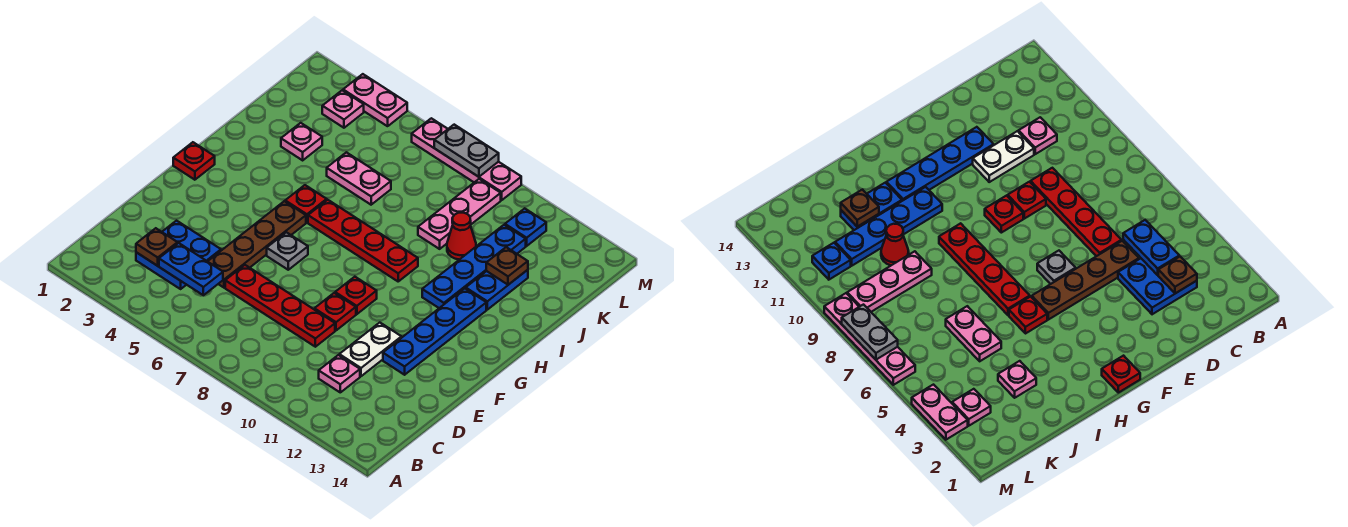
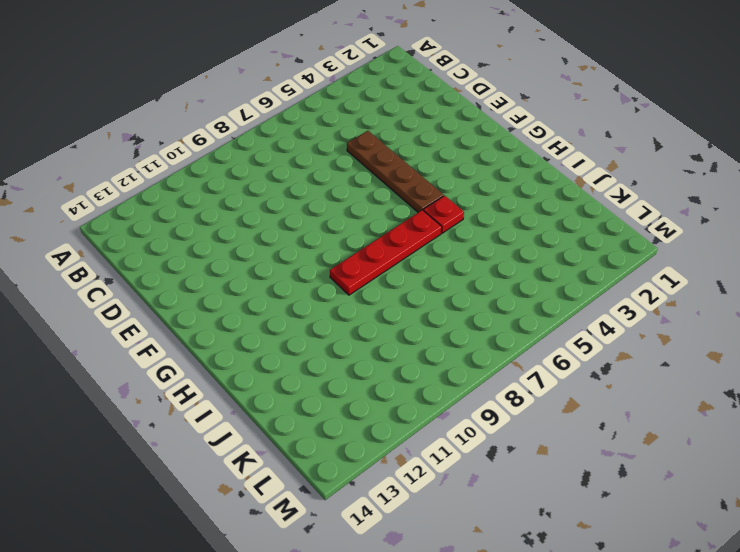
none -> blue plate C3:D4 level 1
none -> pink plate C11 level 1
none -> red plate D6:D9 level 1

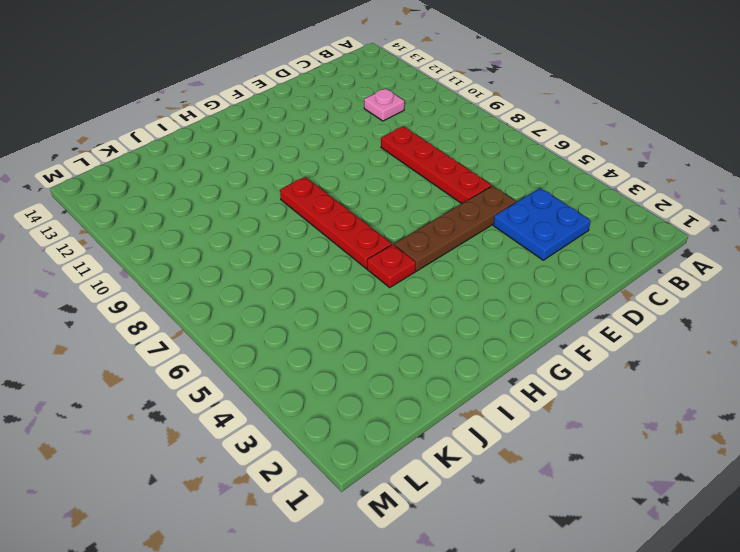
none -> white plate D11:E11 level 1
none -> red plate E9 level 1
none -> blue plate E12:H12 level 1

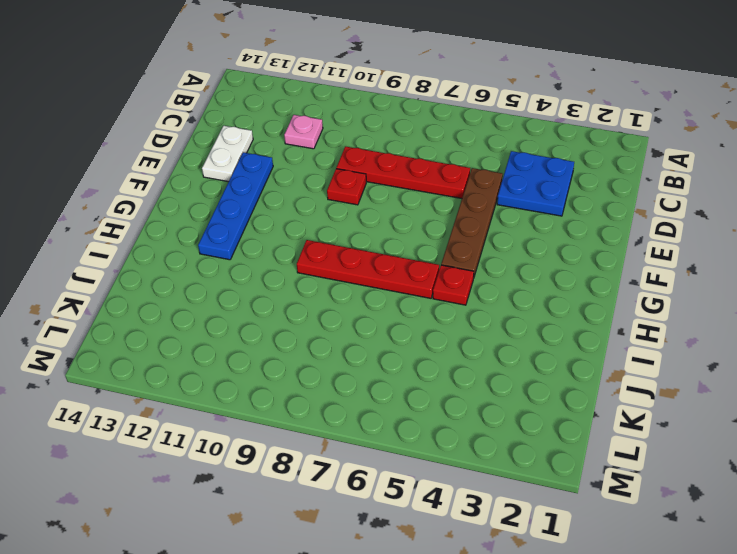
white plate D13:E13 level 1 -> white plate D11:E11 level 1
none -> grey plate F6 level 1
none -> red plate F9 level 1
none -> red plate G1 level 1

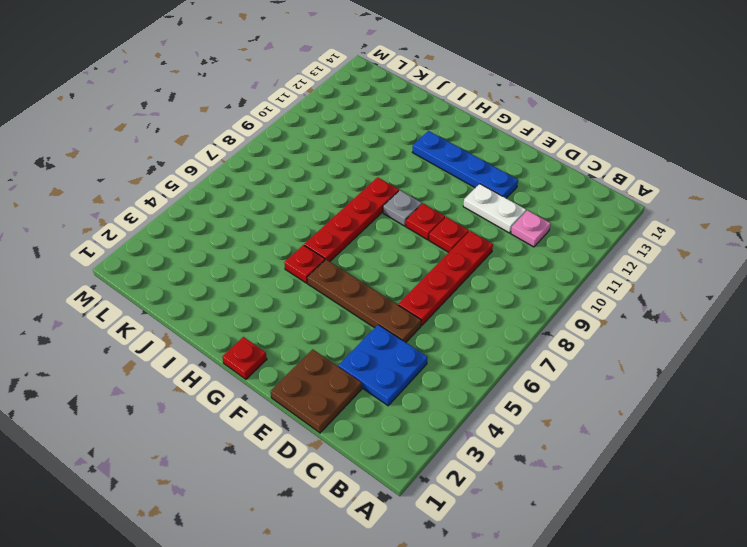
brown plate D1:E2 level 1 -> none
grey plate G9 level 1 -> grey plate F6 level 1
none -> blue plate H11:K11 level 1
none -> blue plate I12:J12 level 1
none -> pink plate J3 level 1

